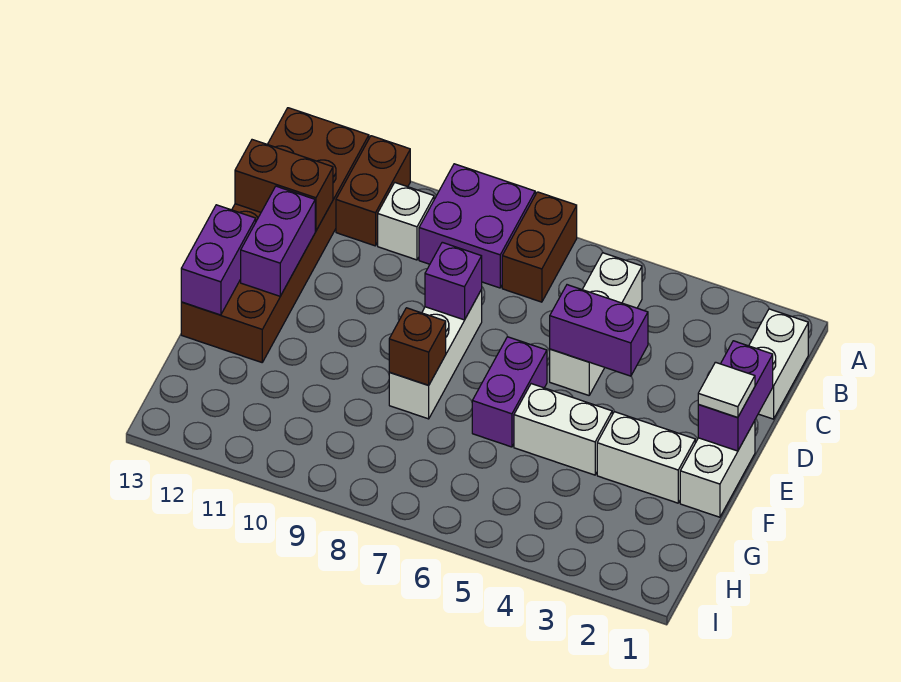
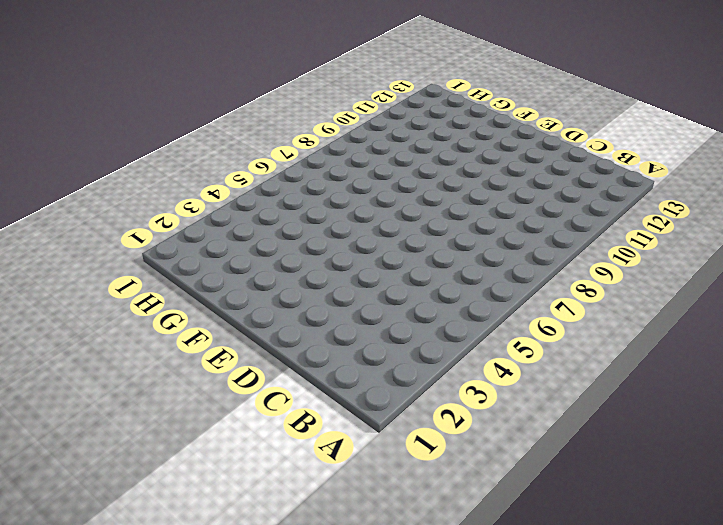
none -> brown brick A7:B7 level 1
none -> purple brick A8:B9 level 1
none -> brown brick A11:B11 level 1

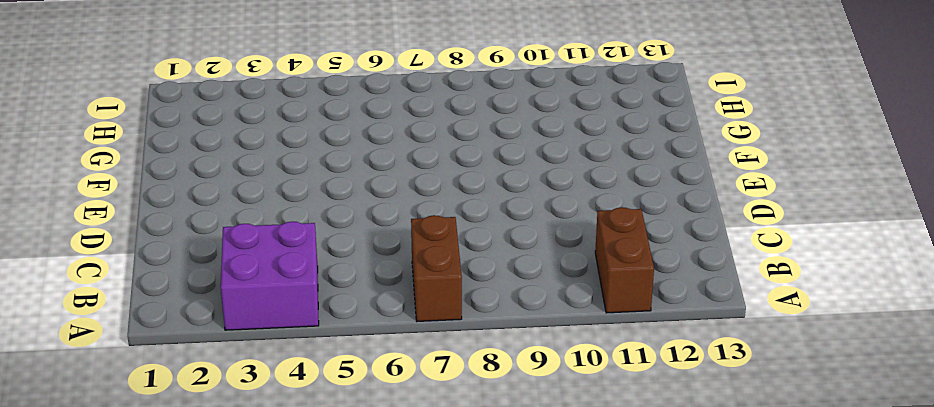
purple brick A3:B4 level 1 -> purple brick A8:B9 level 1
none -> brown brick A12:F13 level 1
none -> white brick B1:C1 level 1
none -> white brick B5:D5 level 1

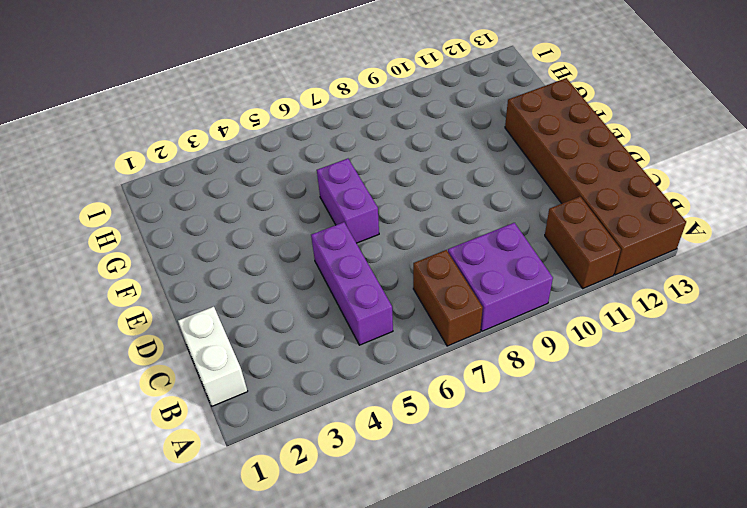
purple brick B5:D5 level 1 -> white brick B5:D5 level 1
none -> white brick B10 level 1
none -> white brick D8:F8 level 1
none -> white brick E1:F1 level 1

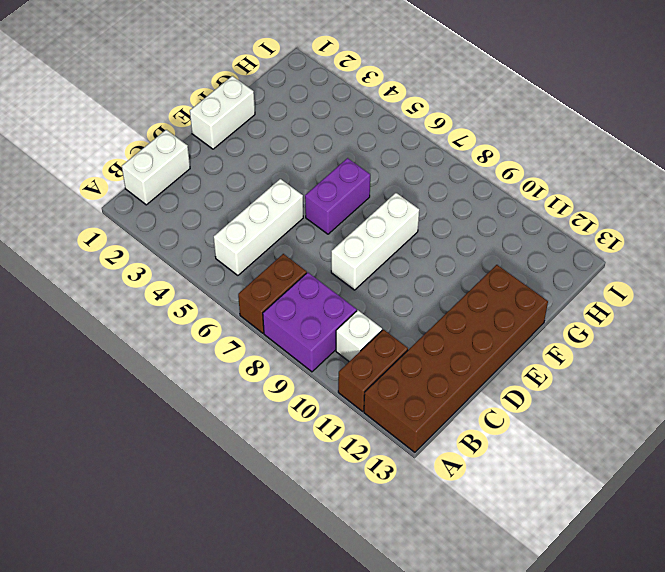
none -> white brick F2:F3 level 1
none -> white brick F4:F5 level 1
none -> brown brick C12:C13 level 2

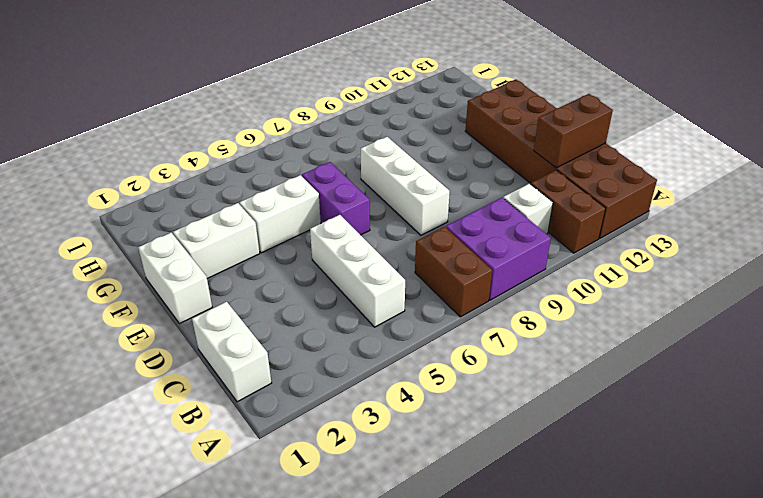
none -> purple brick D1:E1 level 2
none -> purple brick D4:D5 level 2
none -> purple brick D8 level 2

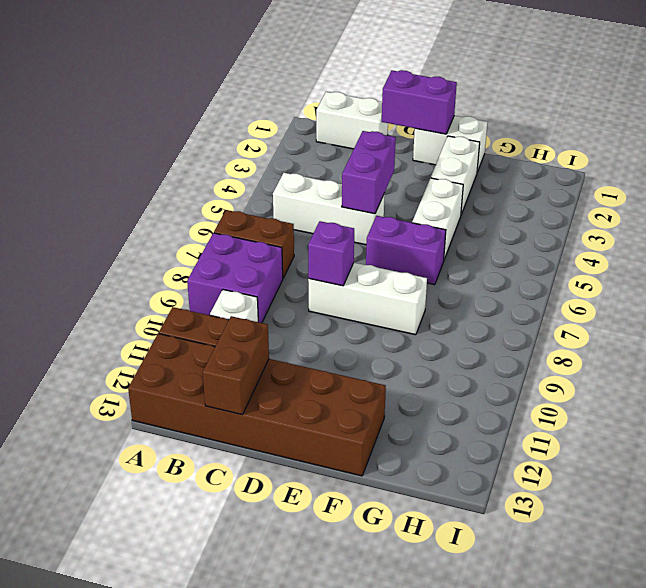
none -> purple brick D12:E12 level 2
none -> purple brick E13:F13 level 2
none -> brown brick F8 level 2

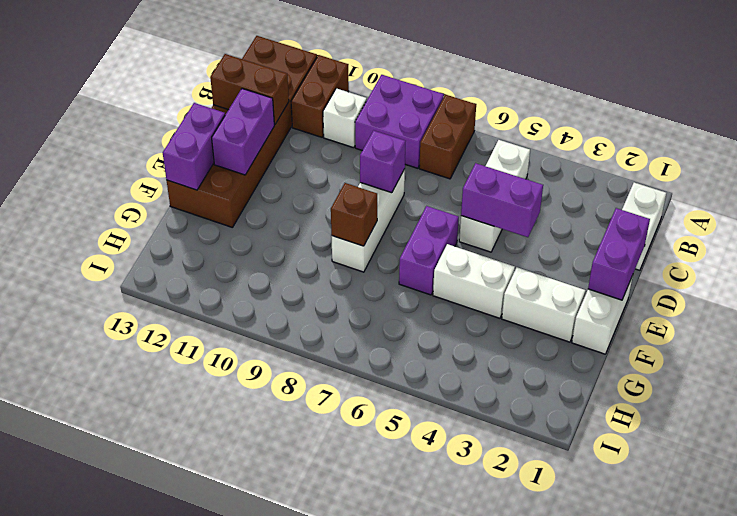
none -> white tile E1 level 3

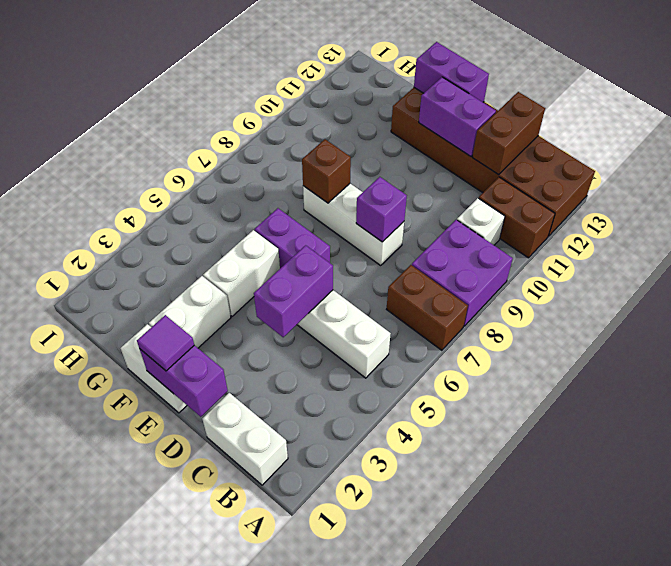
purple tile E1 level 3 -> white tile E1 level 3

